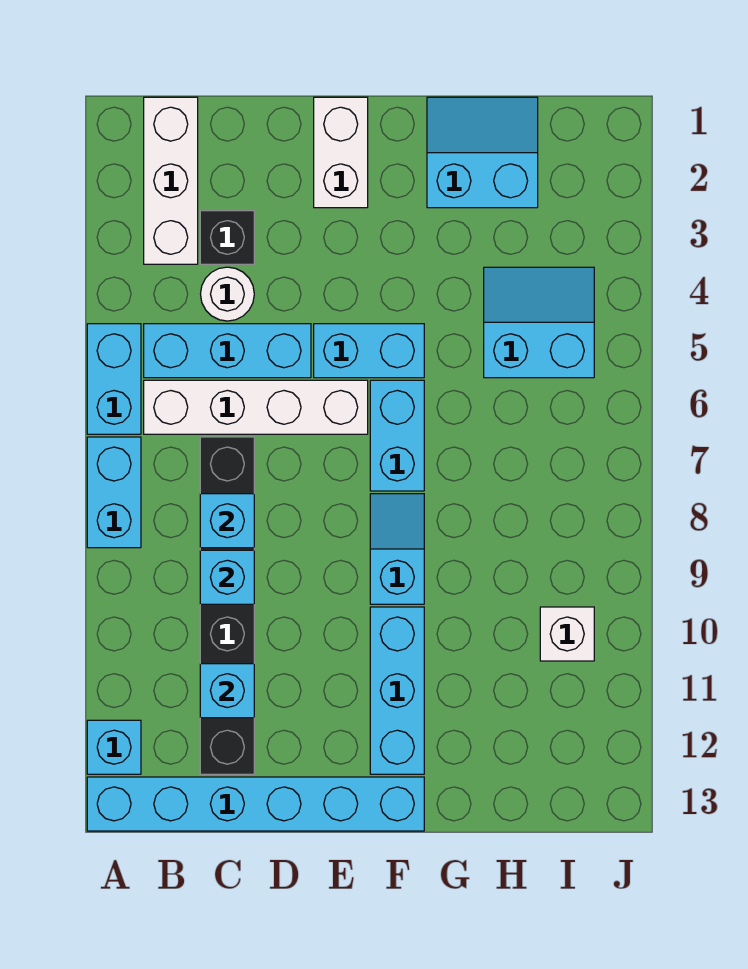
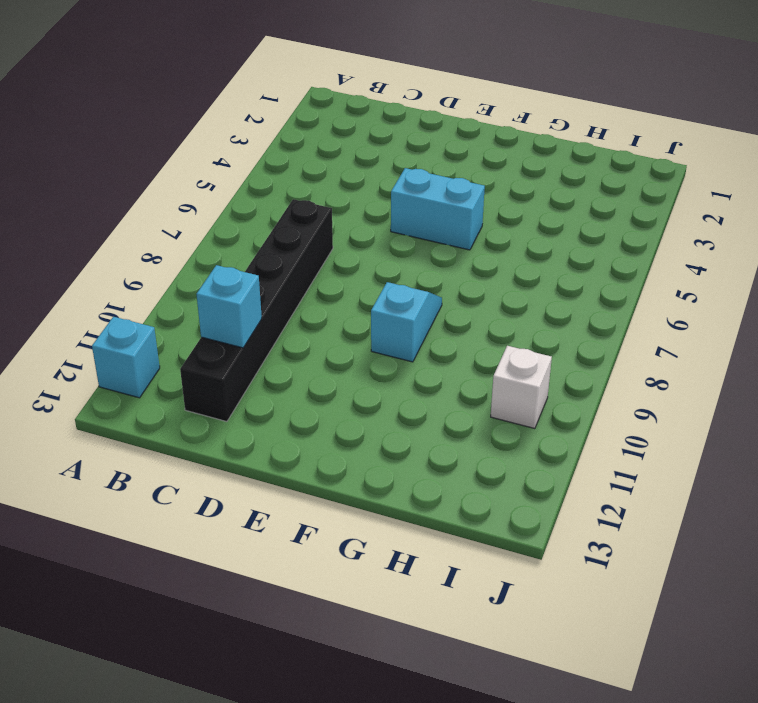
none -> cyan brick A5:A6 level 1
none -> cyan brick A7:A8 level 1
none -> cyan brick A13:F13 level 1

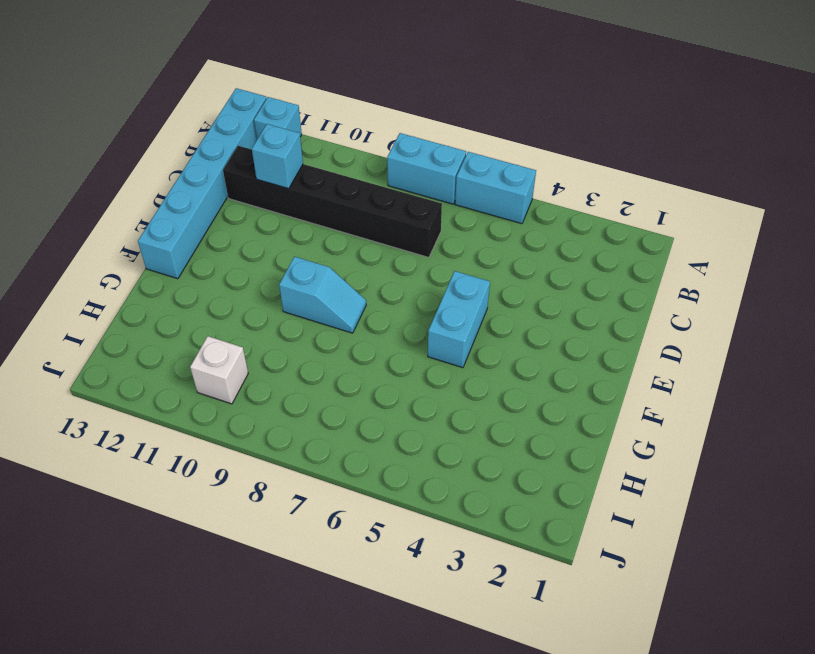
none -> white brick B1:B3 level 1
none -> cyan brick B5:D5 level 1
none -> white brick B6:E6 level 1

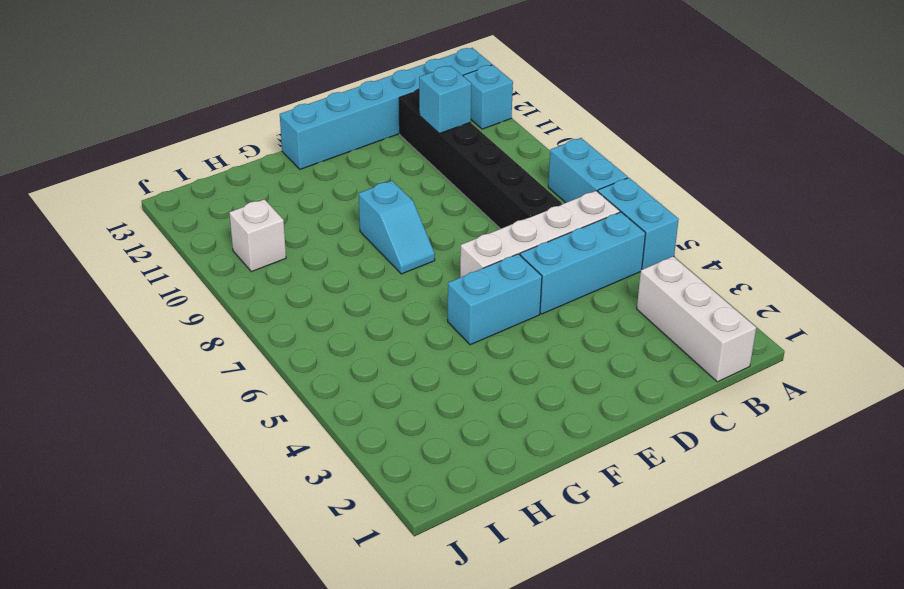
none -> black brick C3 level 1
none -> white round brick C4 level 1
none -> white brick E1:E2 level 1

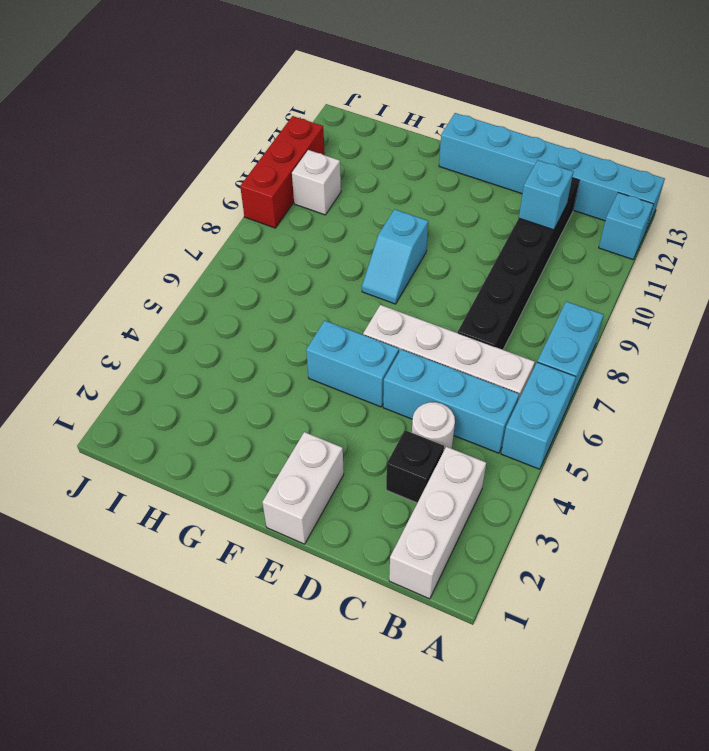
red brick J9:J11 level 1 -> none
none -> cyan brick F6:F7 level 1
none -> cyan brick F10:F12 level 1
none -> cyan slope G1:H2 level 1 top 2

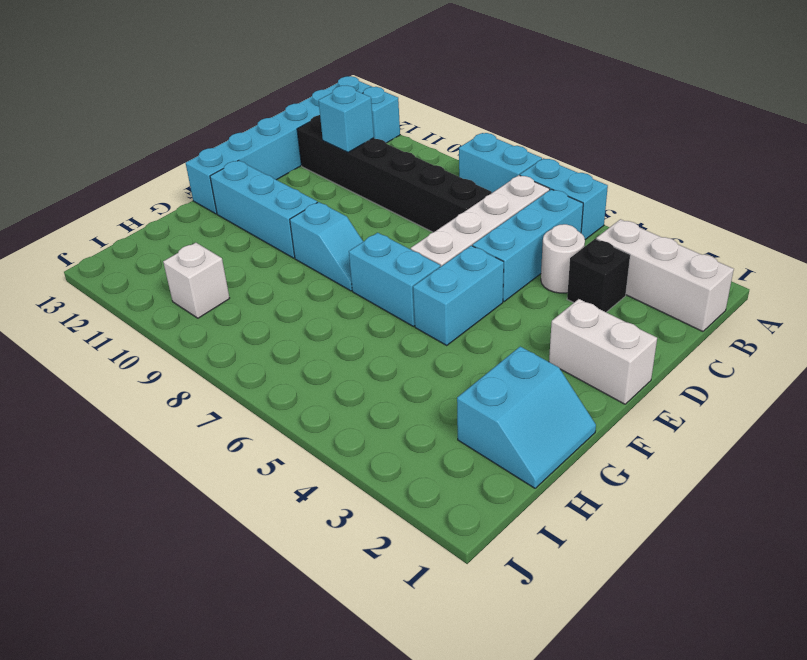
none -> cyan slope H4:I5 level 1 top 5
none -> cyan brick C8 level 2
none -> cyan brick C9 level 2

